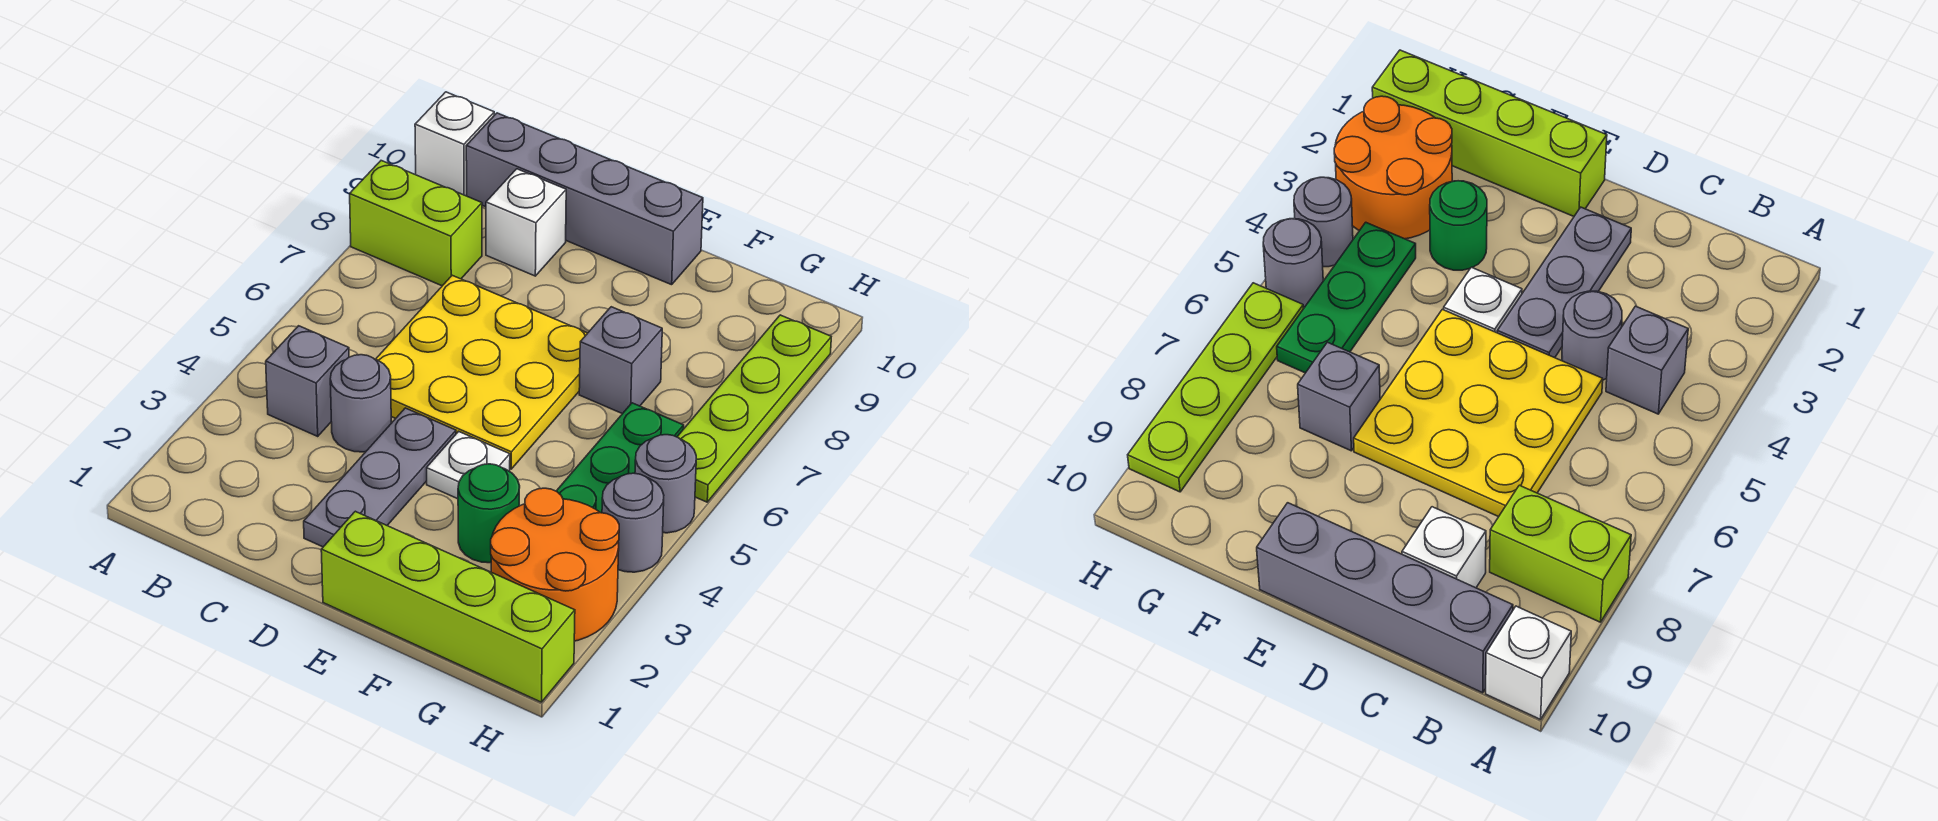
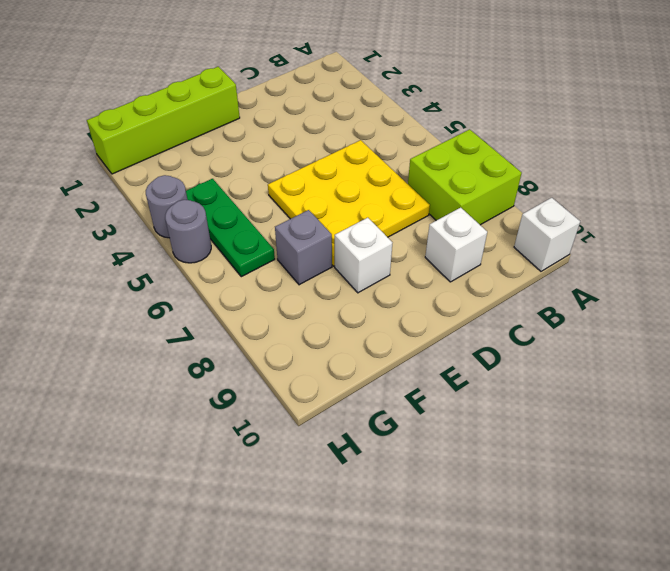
lime brick A7:B8 level 1 -> lime brick A8:B8 level 1
white brick E8 level 1 -> none
none -> grey brick B4 level 1
none -> grey brick B10:E10 level 1
none -> grey round brick C4 level 1

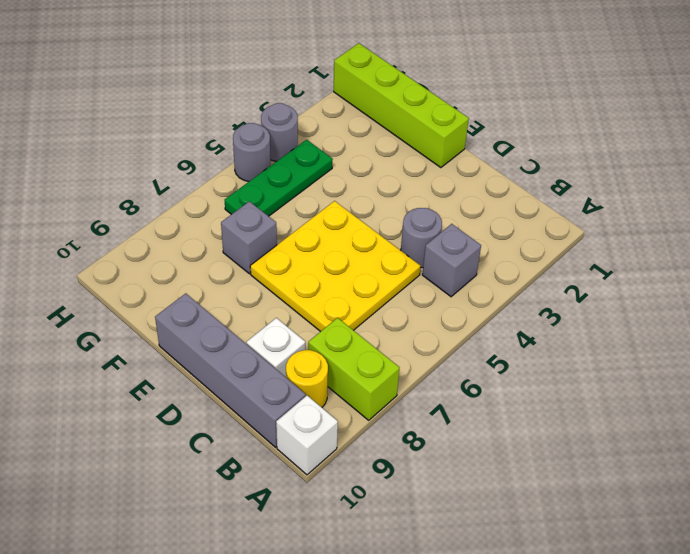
yellow round brick B9 level 1 -> none
none -> grey plate D2:D4 level 1
none -> white plate E4 level 1
none -> green round brick F3 level 1

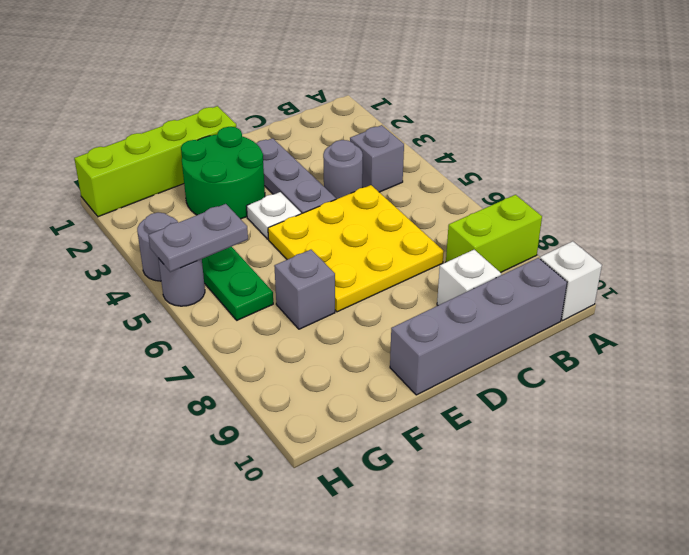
green round brick E2:F3 level 1 -> green round brick F3 level 1
grey plate G5:H5 level 2 -> none
none -> orange round brick G2:H3 level 1
none -> lime plate H6:H9 level 1

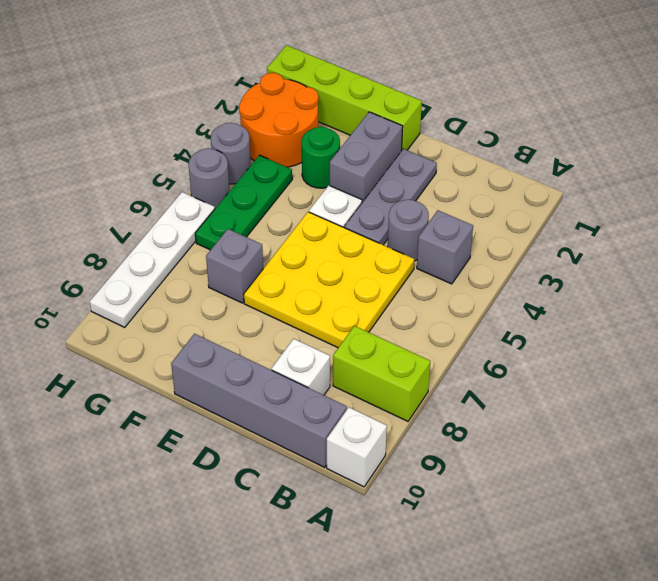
grey brick E2:E3 level 1 -> none
white plate H6:H9 level 1 -> lime plate H6:H9 level 1

